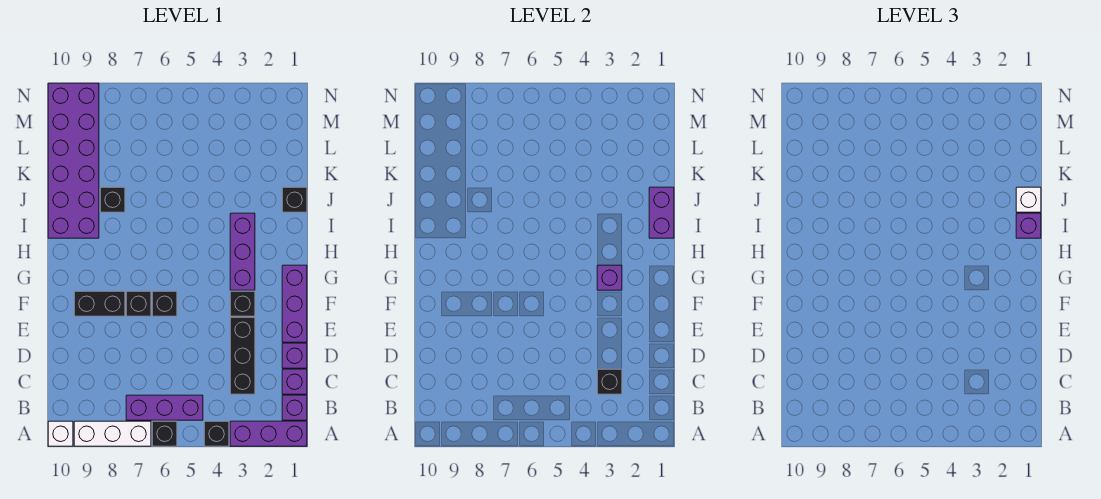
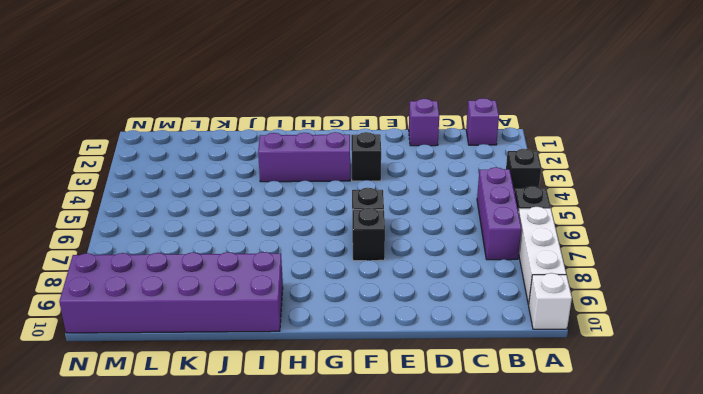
none -> purple brick A1:A3 level 1
none -> purple brick C1 level 1
none -> black brick C3:E3 level 1

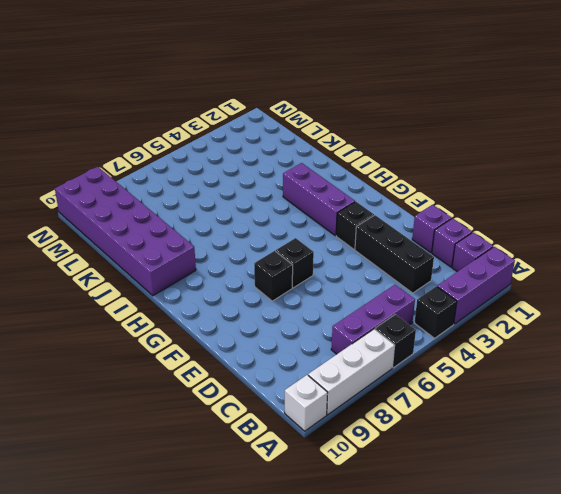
none -> purple brick E1:G1 level 1
none -> black brick F8:F9 level 1
none -> black brick J1 level 1

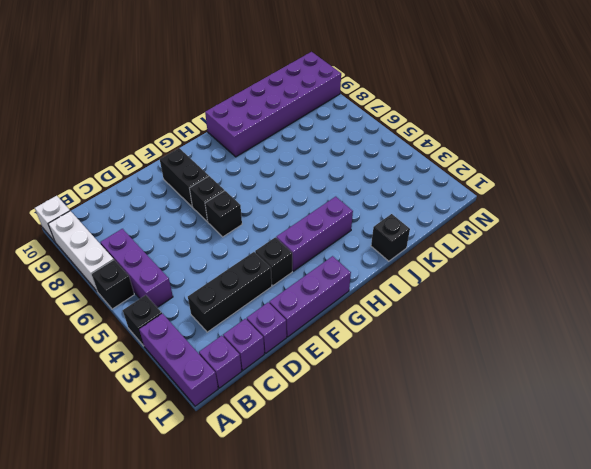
none -> black brick J8 level 1
none -> black brick C3 level 2
none -> purple brick G3 level 2

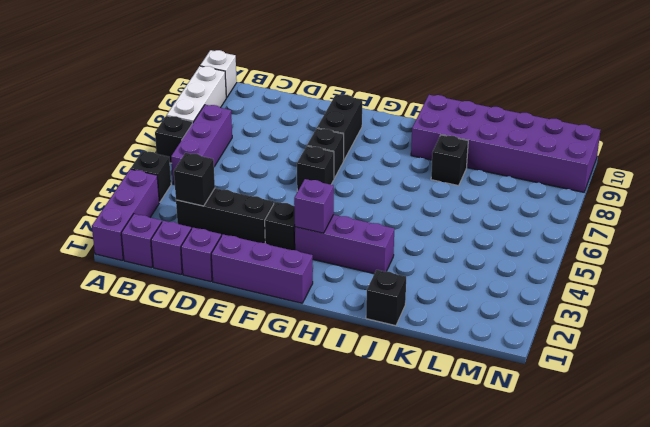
none -> purple brick I1:J1 level 2
none -> purple brick I1 level 3
none -> white brick J1 level 3

